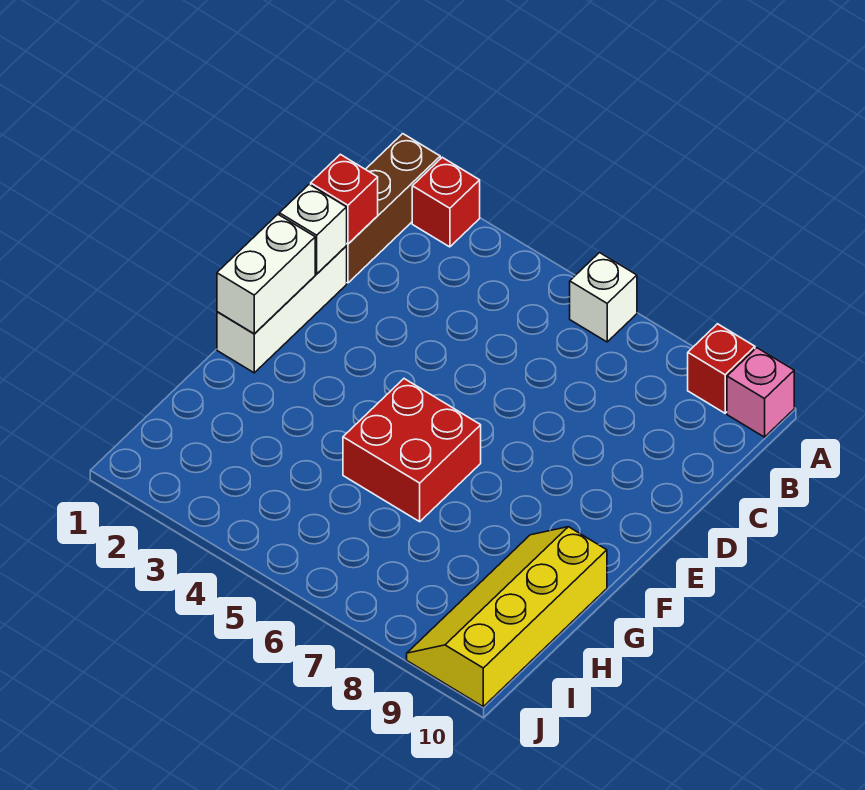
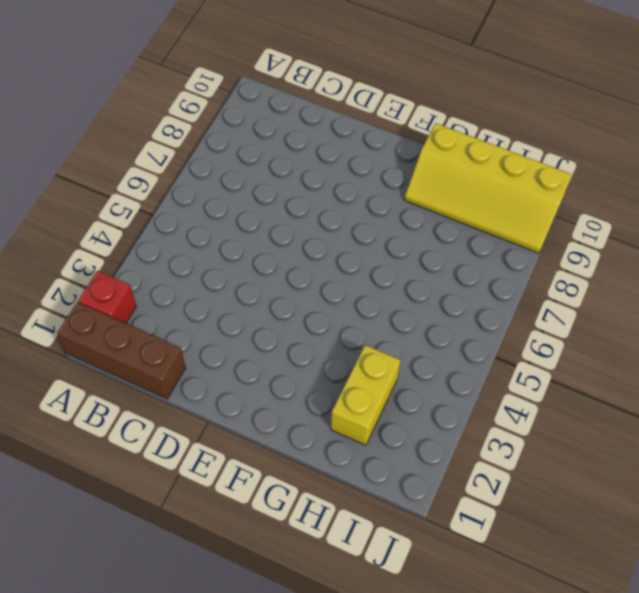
yellow brick H2:H3 level 1 -> none
none -> white brick A6 level 1
none -> red brick A9 level 1

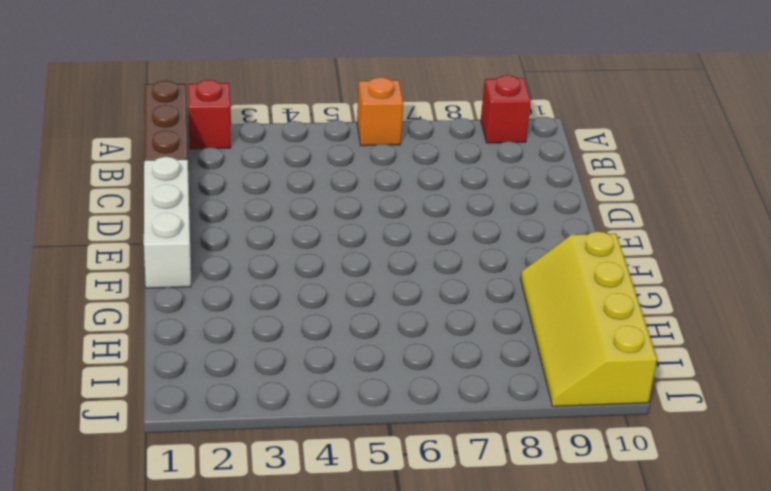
orange brick A6 level 1 -> white brick A6 level 1
none -> pink brick A10 level 1
none -> red brick F5:G6 level 1

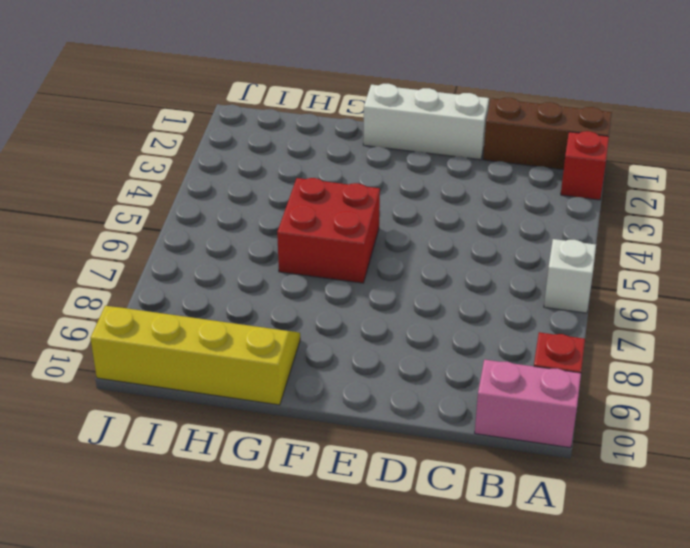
pink brick A10:B10 level 1 -> pink brick A10 level 1
none -> red brick C1 level 2
none -> white brick D1 level 2

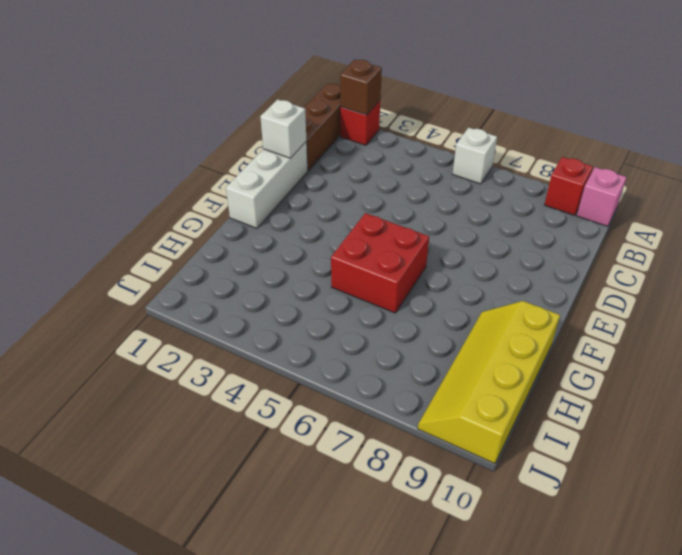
brown brick A2 level 2 -> none
none -> red brick C1 level 2
none -> white brick E1:F1 level 2

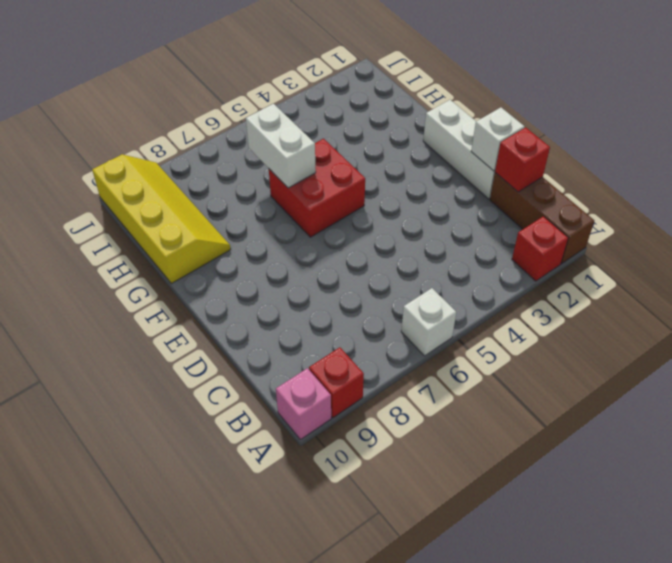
white brick G6:H6 level 2 -> white brick E1:F1 level 2

